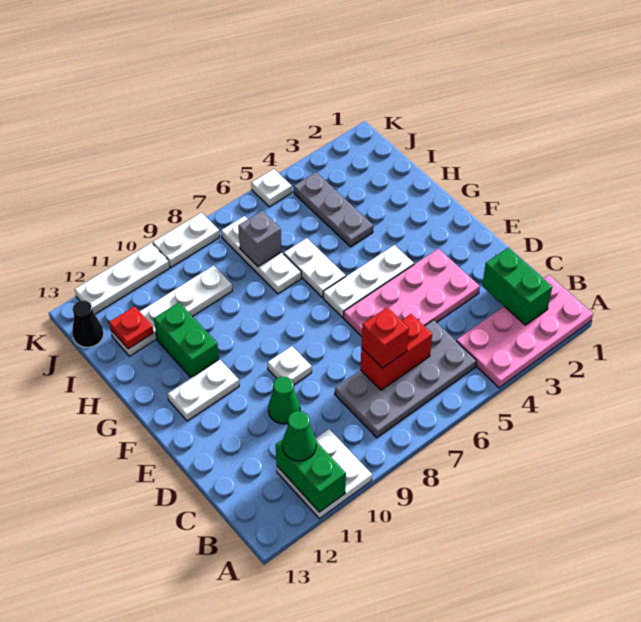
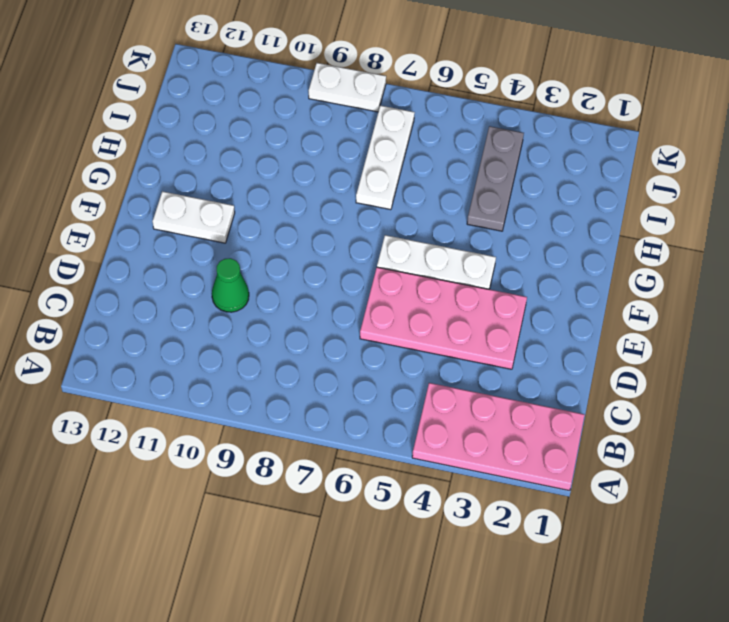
none -> white plate A10:B11 level 1
none -> grey plate B5:C8 level 1
none -> white plate E9 level 1

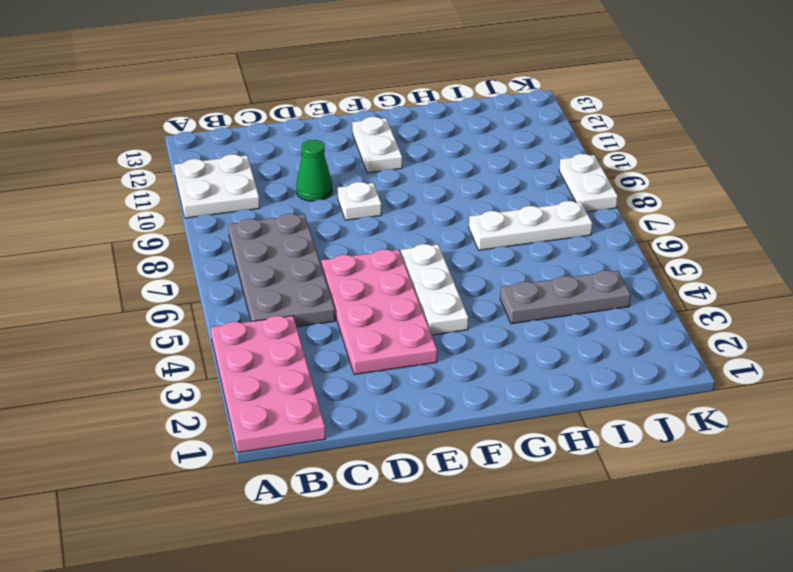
none -> white plate G6:H6 level 1
none -> green brick G11:H11 level 1
none -> white plate I9:I12 level 1

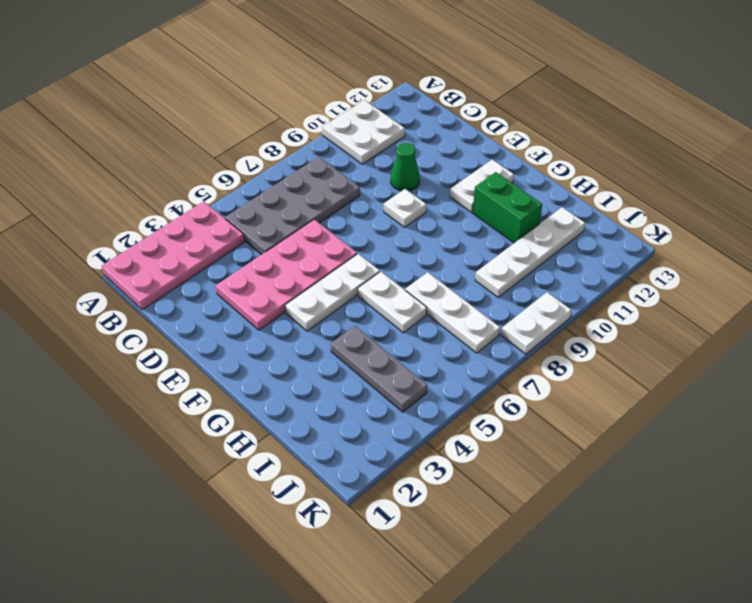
none -> black cone J13 level 1
none -> white plate K5 level 1
none -> white plate K10:K12 level 1

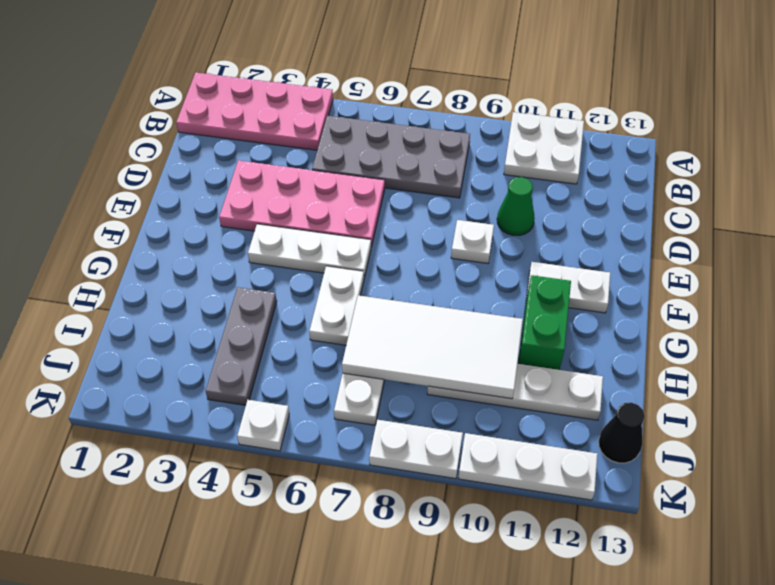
white tile H7:I10 level 2 -> grey brick I7 level 2
none -> green brick A11:B11 level 2
none -> green brick B2:C2 level 2
none -> red brick C6:C7 level 2

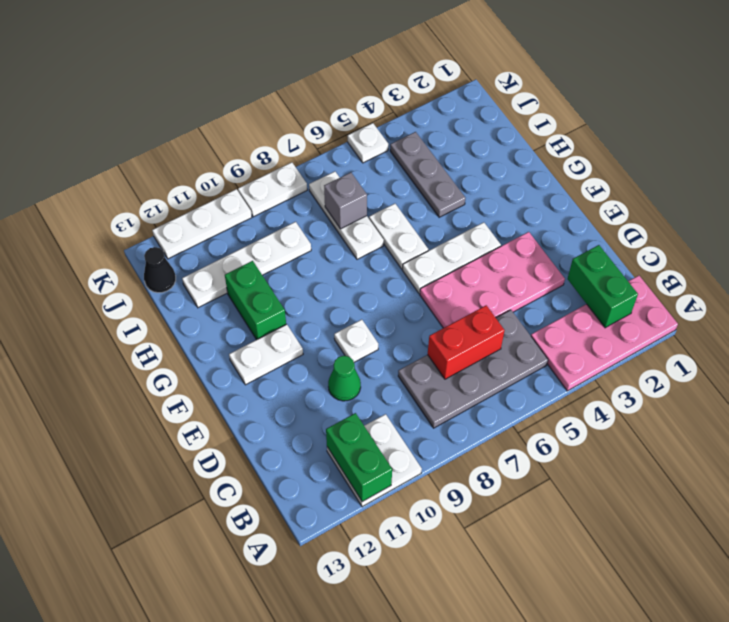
none -> red plate I12 level 2
none -> green cone B11 level 3
none -> red brick C7 level 3

